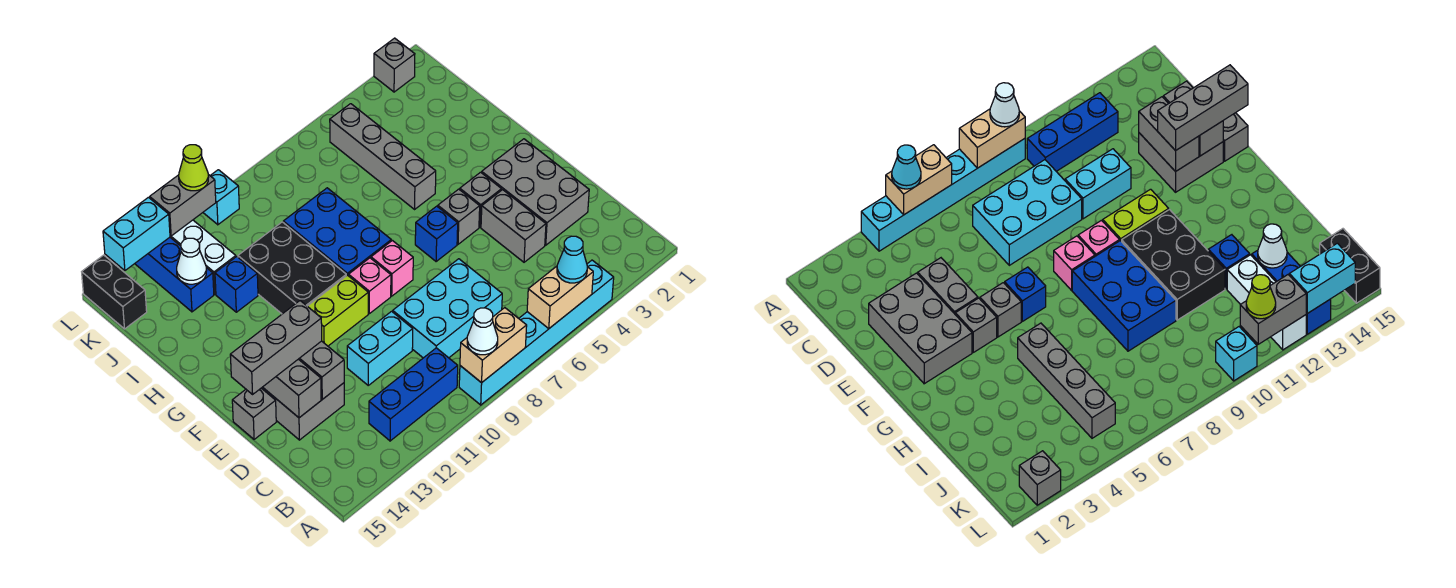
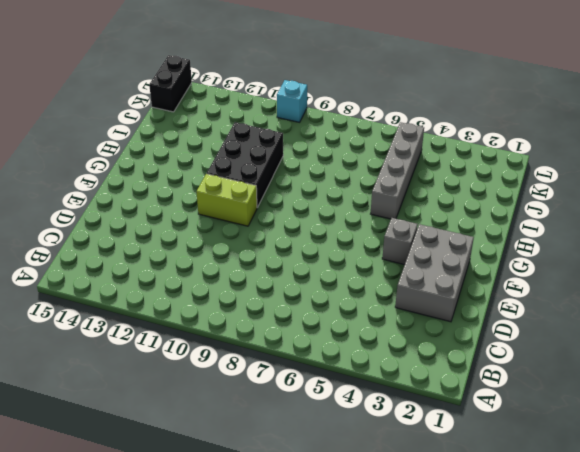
none -> cyan brick A4:A9 level 1
none -> blue brick B10:B12 level 1
none -> cyan brick C7:D9 level 1
none -> grey brick D4:E4 level 1

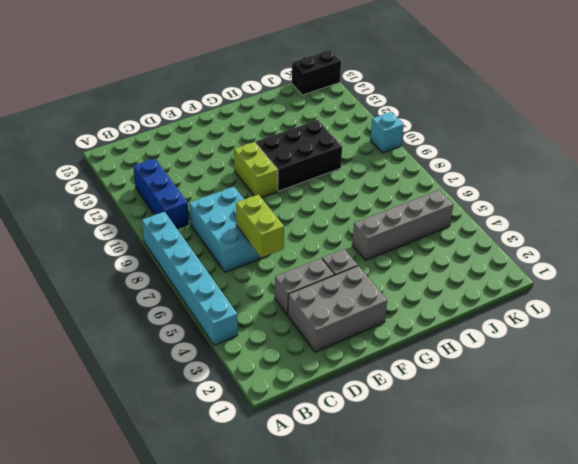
lime brick D6:D7 level 2 -> none
none -> cyan brick D10:D11 level 1
none -> grey brick D13:E14 level 1
none -> grey brick E15 level 1
none -> grey brick F5 level 1

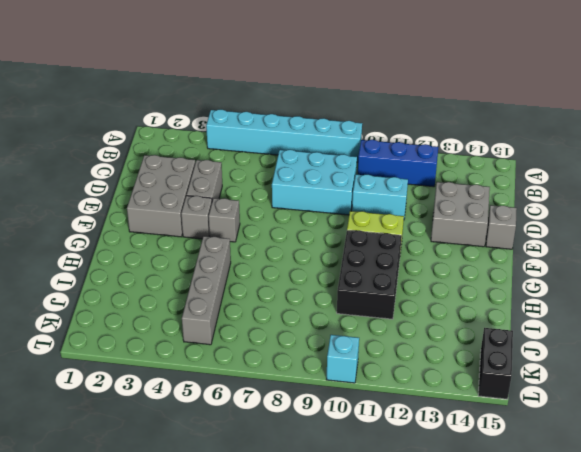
none -> blue brick F6 level 1
none -> pink brick F8 level 1
none -> pink brick F9 level 1
none -> blue brick G8:I9 level 1

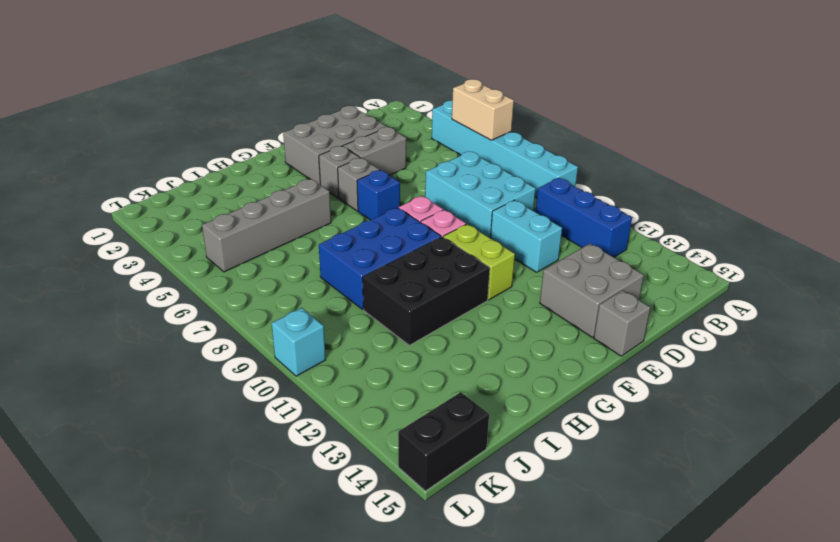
none -> blue brick I12 level 1
none -> white brick J12:L12 level 1
none -> blue brick J13:L13 level 1
none -> grey brick L2 level 1

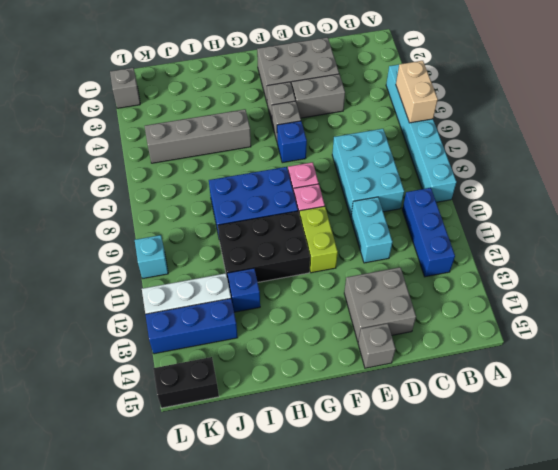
none -> tan brick A8:A9 level 2
none -> grey brick D13:E13 level 2
none -> grey brick D14:E14 level 2
none -> white cone J13 level 2

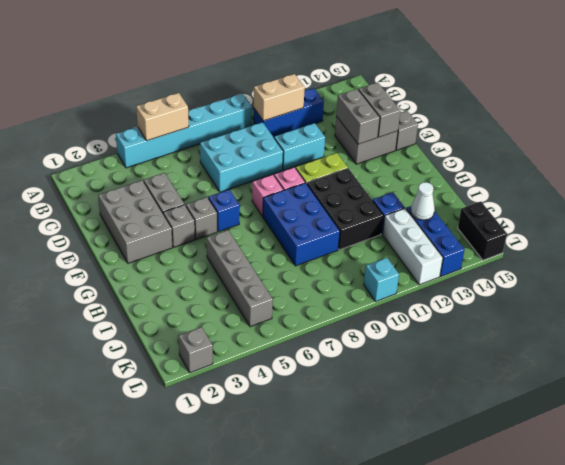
tan brick B10:B11 level 2 -> tan brick A8:A9 level 2
none -> grey brick L11:L12 level 2
none -> cyan brick L13:L14 level 2
none -> cyan cone A5 level 3
none -> white cone A9 level 3

